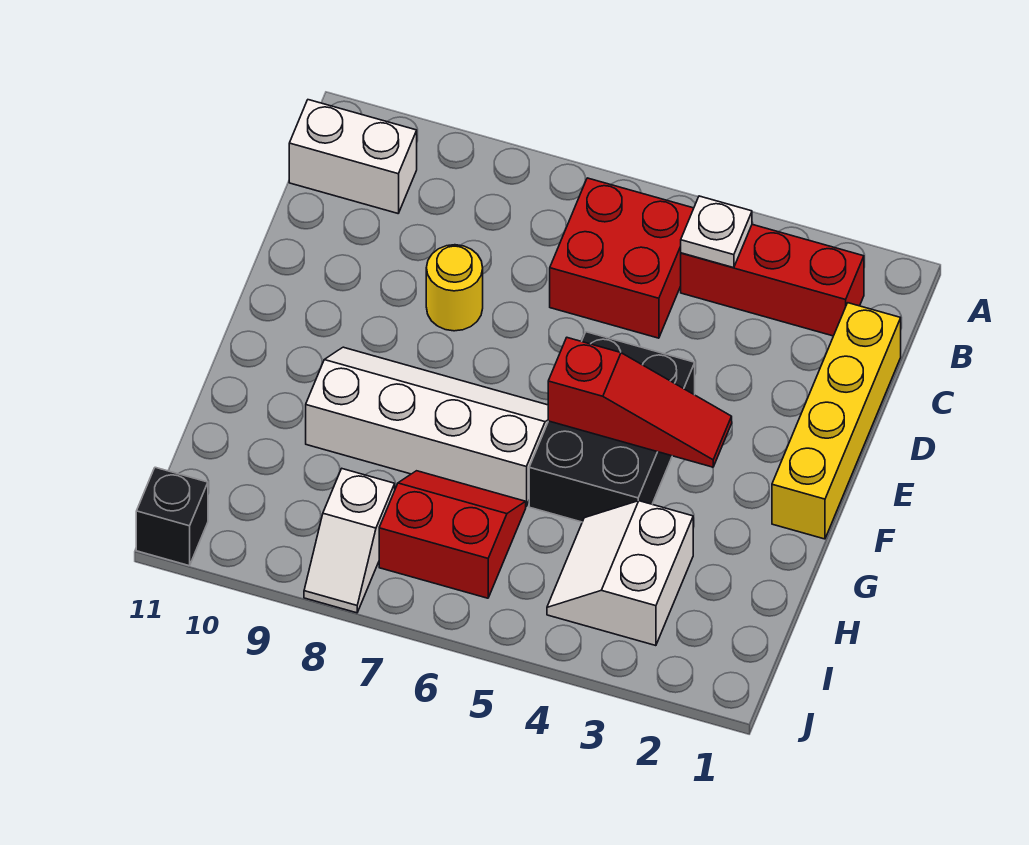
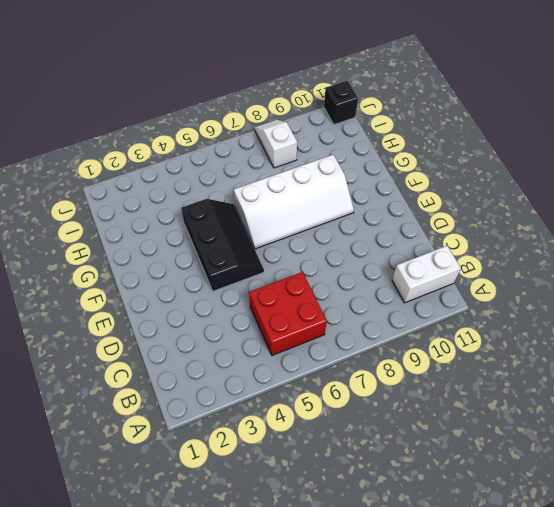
black slope E4:G5 level 1 top 4 -> black brick E4:G5 level 1
none -> red brick B2:B4 level 1
none -> yellow brick C1:F1 level 1
none -> yellow round brick D8 level 1

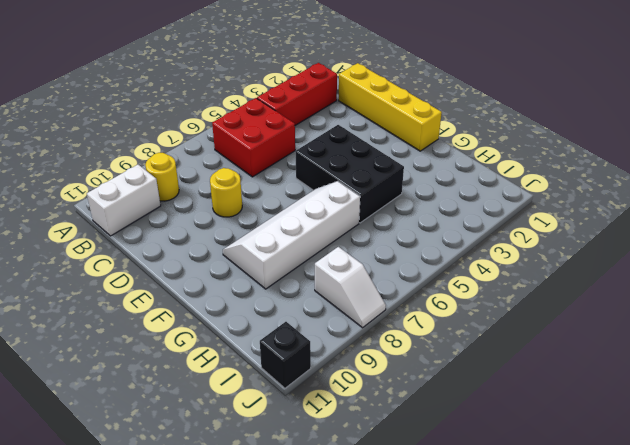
yellow round brick B9 level 1 -> none
none -> white slope H3:I4 level 1 top 3
none -> red slope H6:I7 level 1 top I
none -> white plate B4 level 2

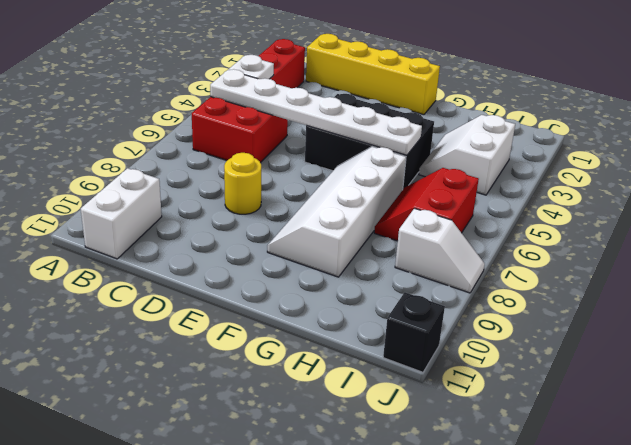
white plate B5:G5 level 2 -> red slope F3:F5 level 2 top 5
white slope H3:I4 level 1 top I -> white slope H3:I4 level 1 top 3

